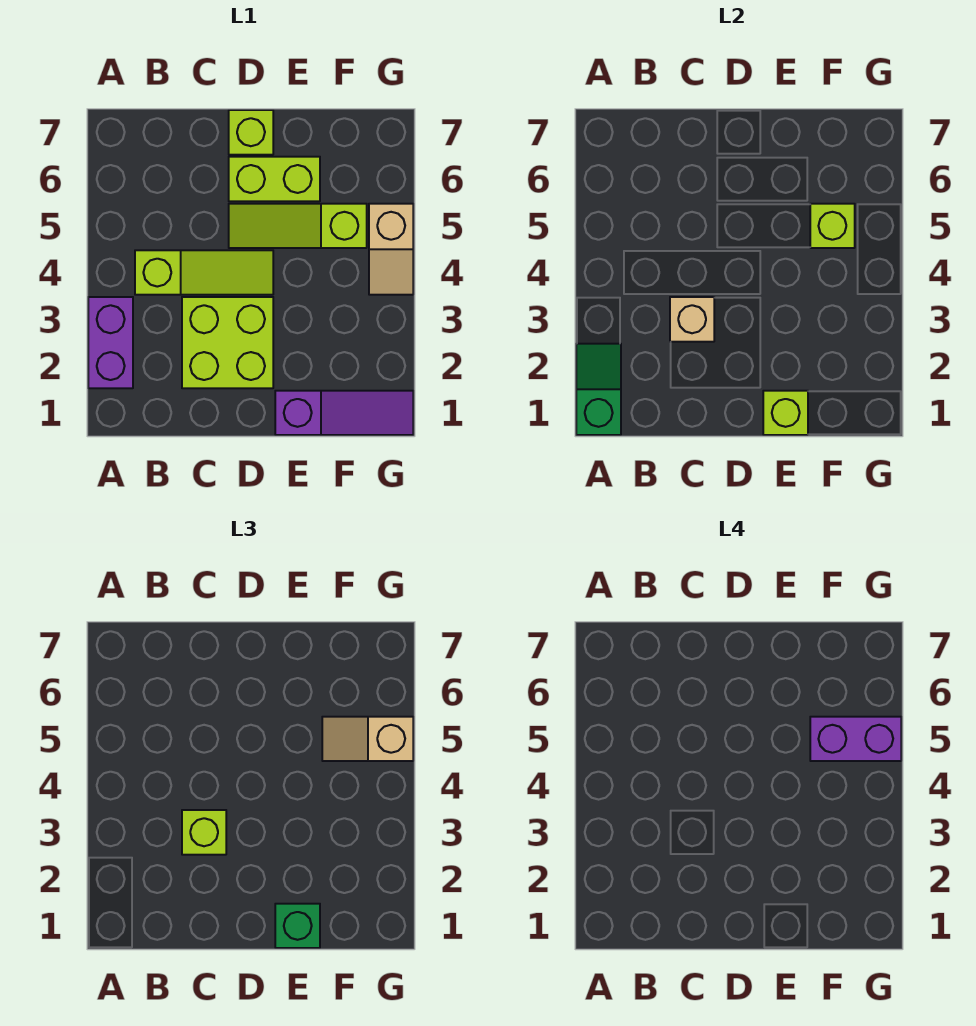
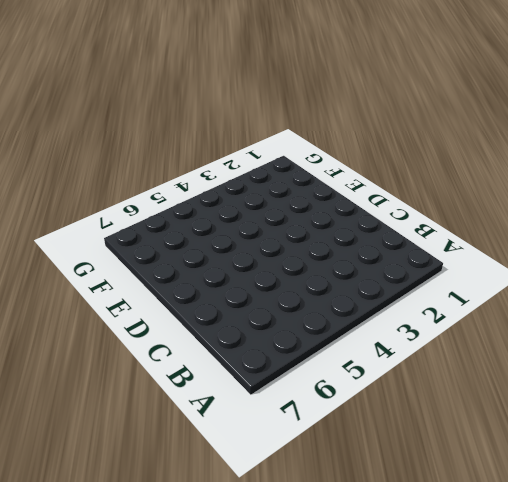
none -> purple brick A2:A3 level 1
none -> lime slope B4:D4 level 1 top B
none -> lime brick C2:D3 level 1

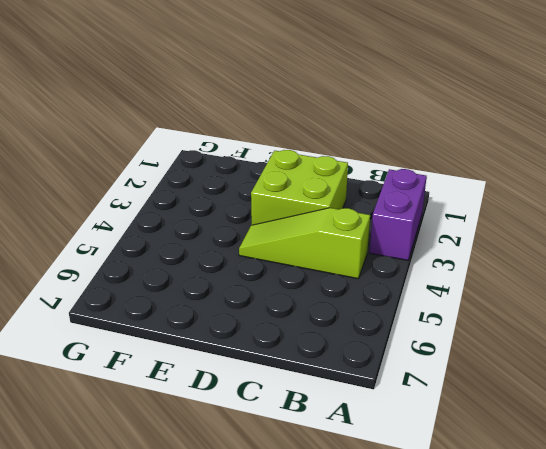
none -> lime slope D5:F5 level 1 top F
none -> lime brick D6:E6 level 1
none -> lime brick D7 level 1

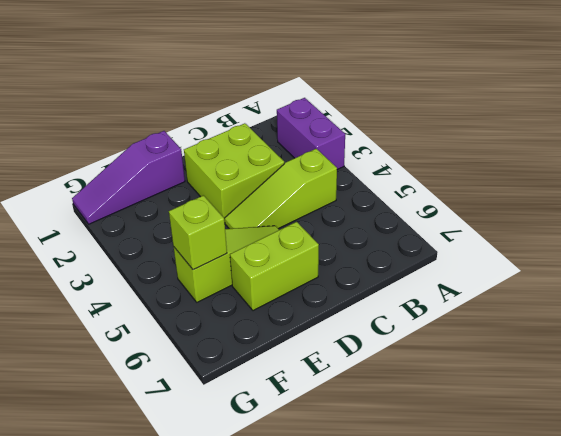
none -> lime brick D7 level 1
none -> tan slope G4:G5 level 1 top 5
none -> green slope A1:A2 level 2 top 1

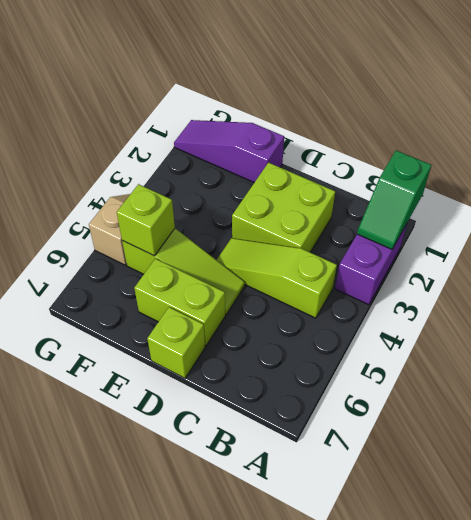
none -> tan brick C3 level 2
none -> lime brick E1 level 2
none -> lime brick C3 level 3

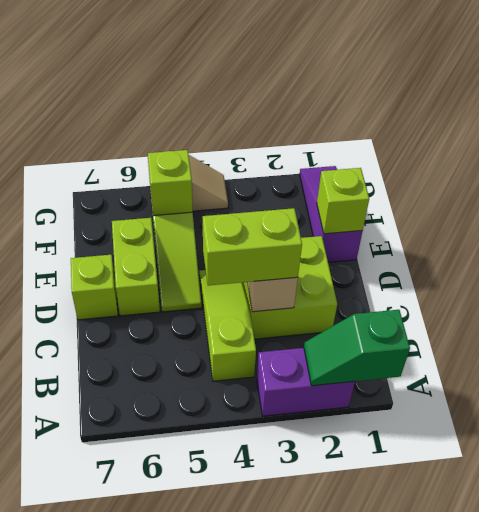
lime brick C3:C4 level 3 -> lime brick C3 level 3
none -> green brick E1 level 3
none -> tan slope F5:G5 level 3 top G
none -> purple brick F5:G5 level 4

